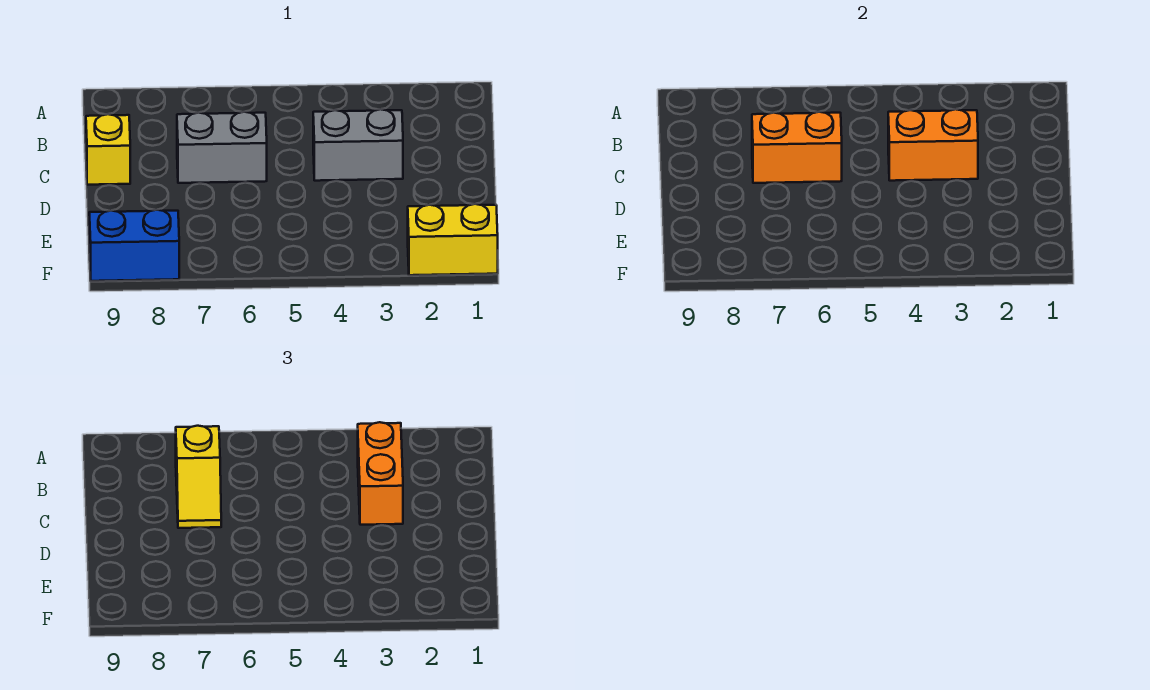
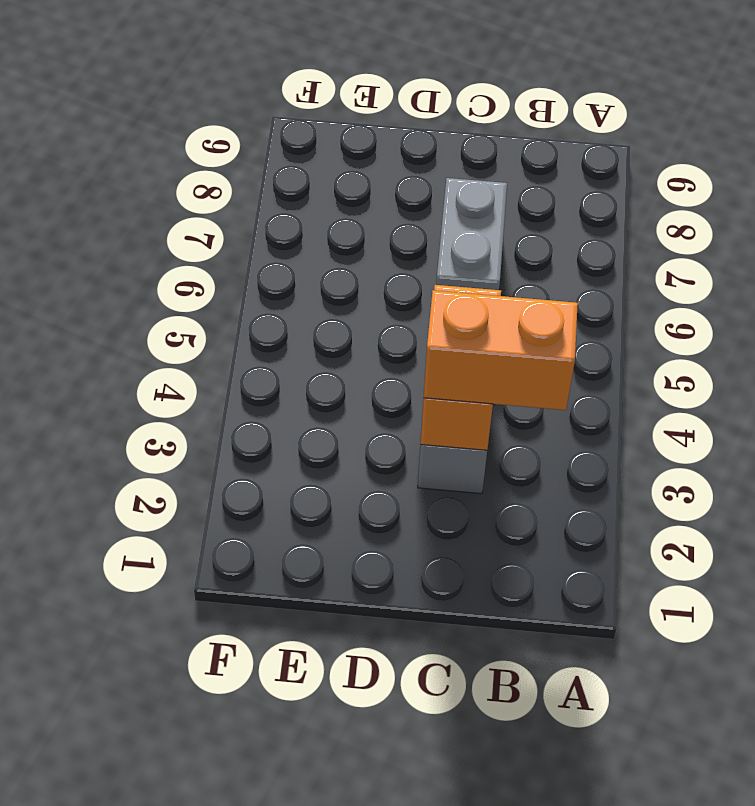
none -> yellow brick C9 level 1
none -> yellow brick F1:F2 level 1

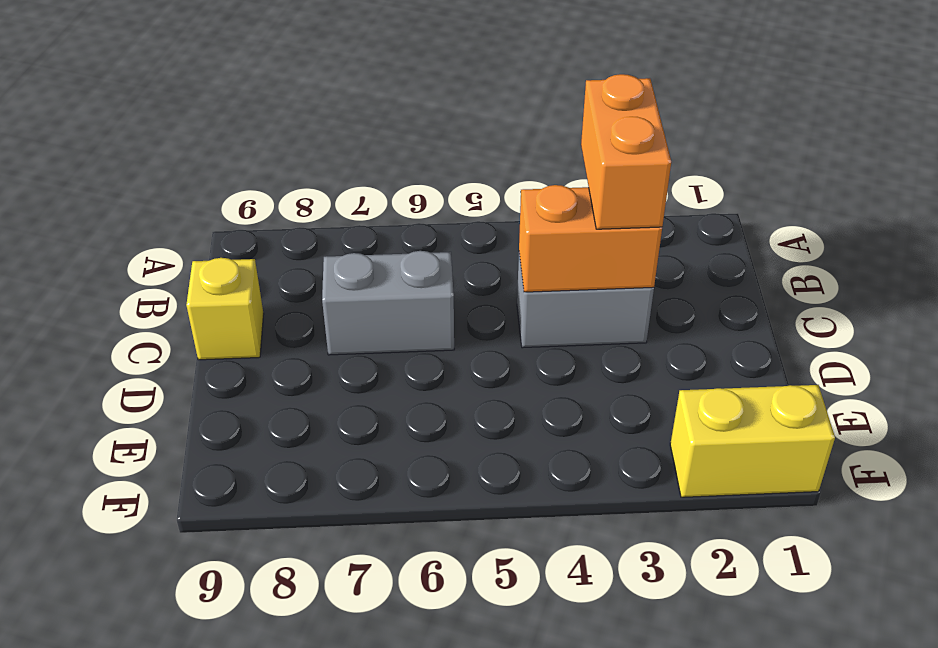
none -> blue brick F8:F9 level 1
none -> orange brick C6:C7 level 2

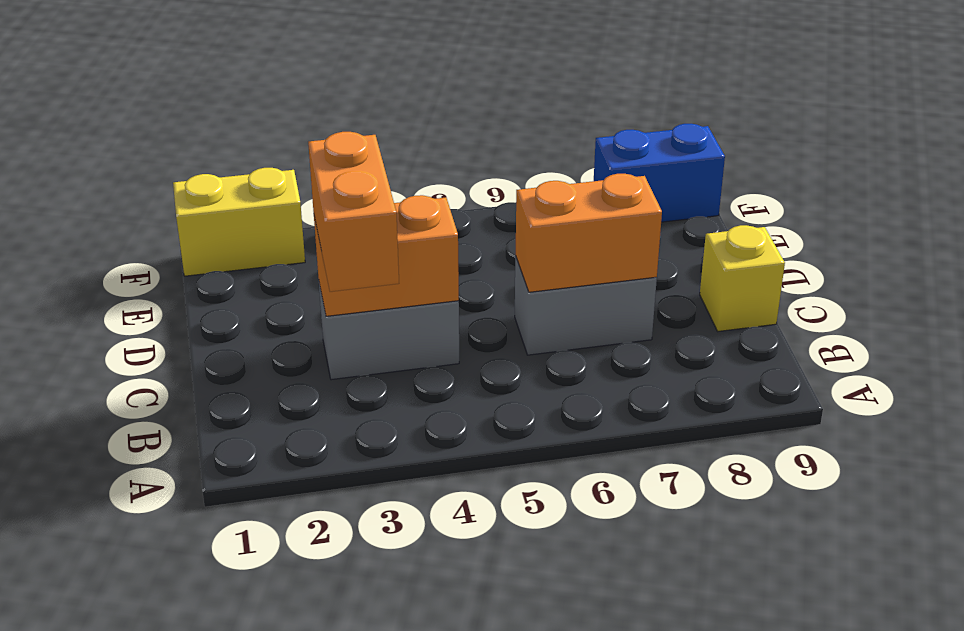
none -> yellow slope B7:C7 level 3 top B

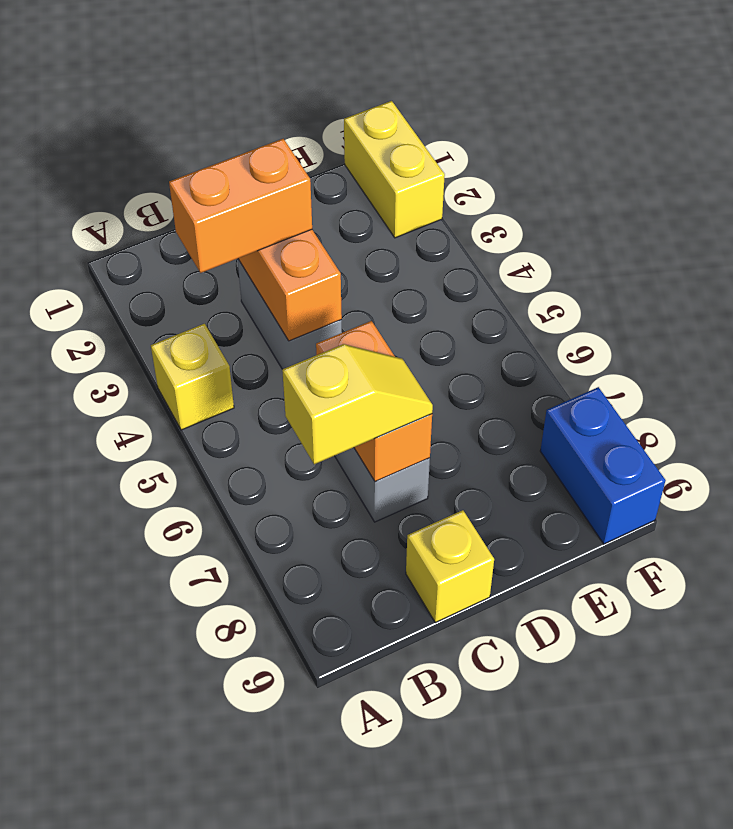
yellow brick A4 level 1 -> none

